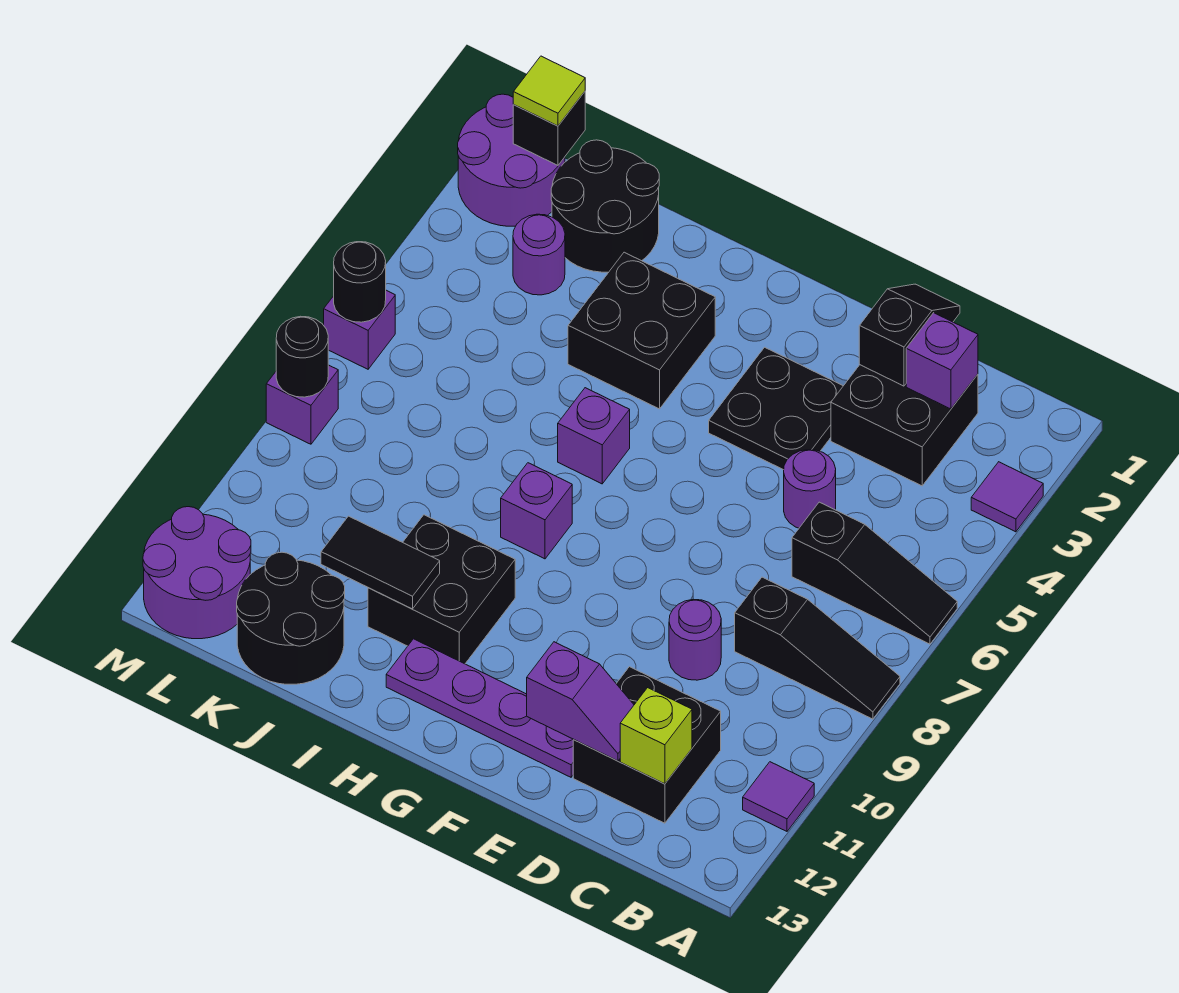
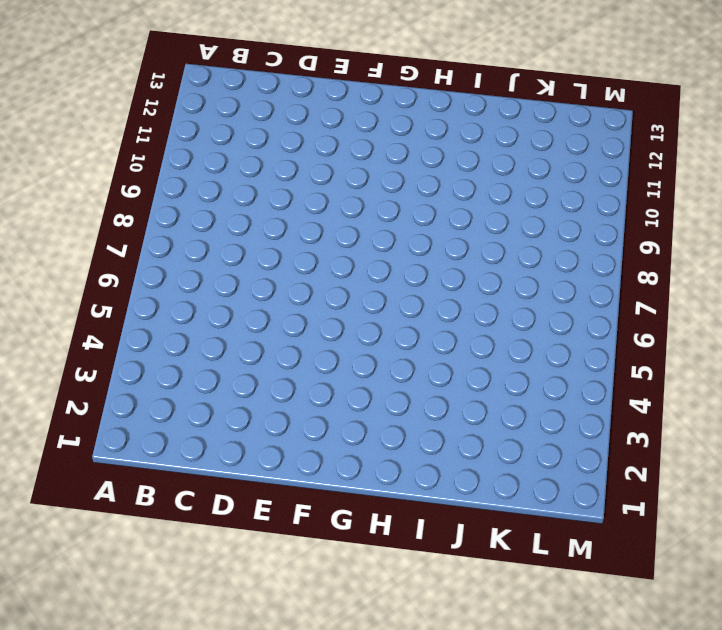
none -> purple tile A3 level 1
none -> black slope A6:C6 level 1 top C
none -> black slope A8:C8 level 1 top C
none -> purple tile A11 level 1

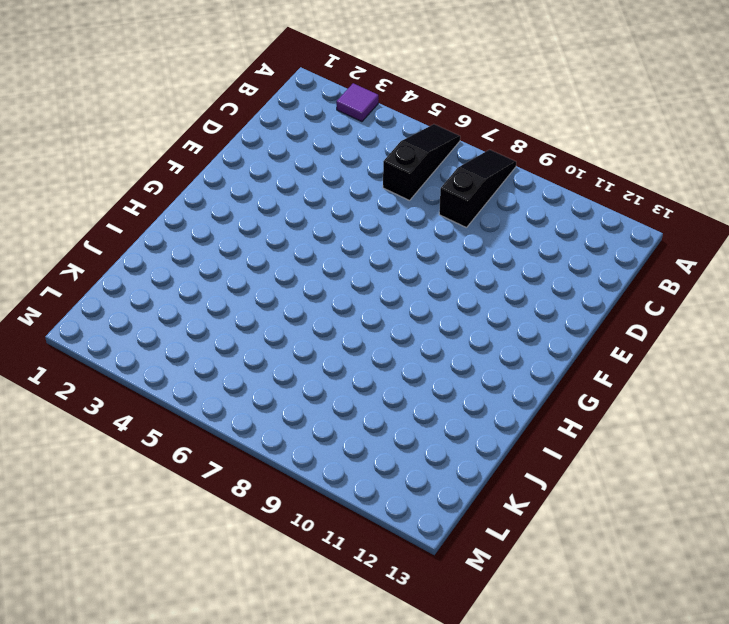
none -> purple tile A11 level 1
none -> black brick C2:D3 level 1
none -> black brick C11:D12 level 1
none -> purple round brick D5 level 1

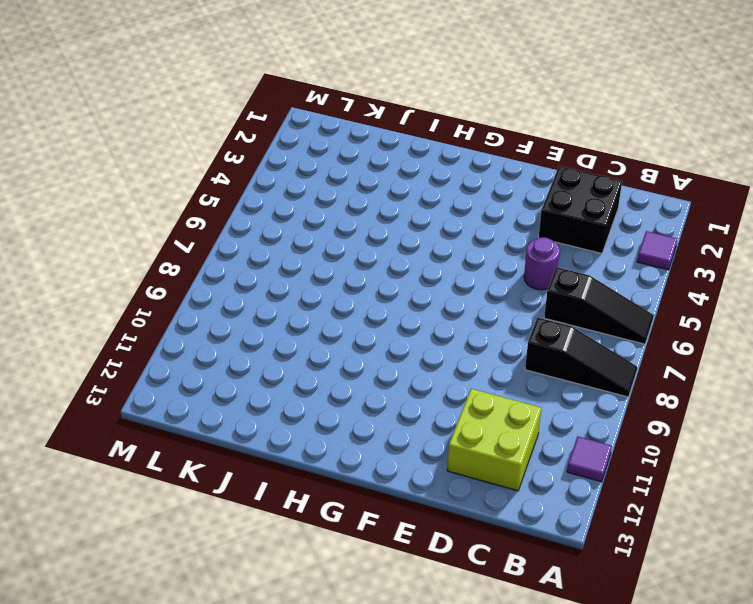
lime brick C11:D12 level 1 -> black brick C11:D12 level 1
none -> purple round brick D9 level 1
none -> black plate E3:F4 level 1
none -> purple plate E12:H12 level 1
none -> black brick H3:I4 level 1

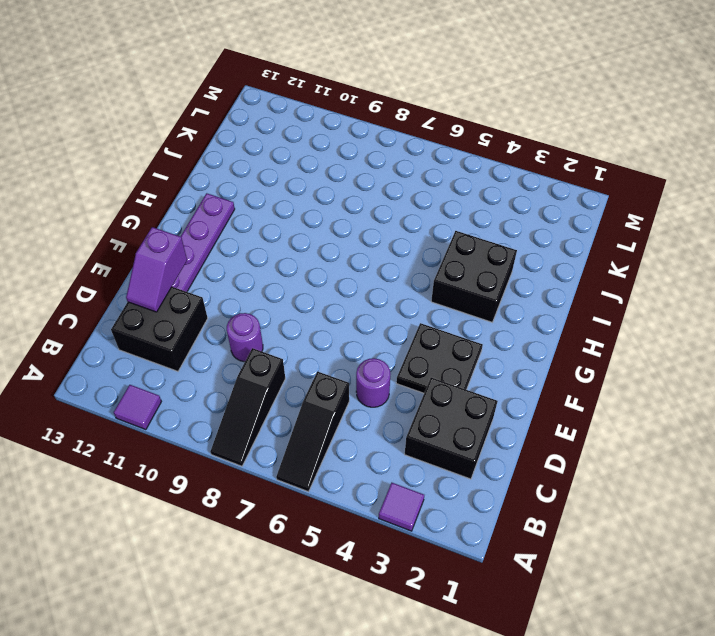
none -> purple brick H6 level 1
none -> purple brick H8 level 1
none -> black brick H10:I11 level 1
none -> black round brick J1:K2 level 1

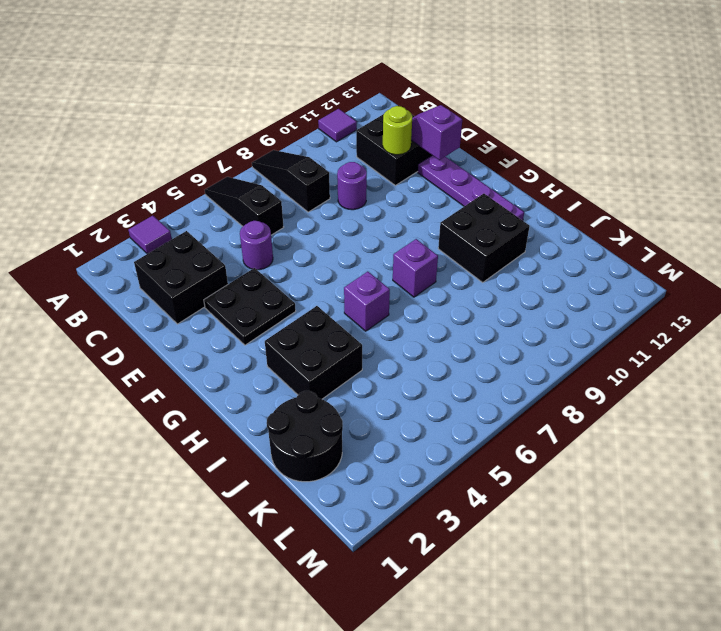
lime round brick D11 level 2 -> none
none -> black round brick J12:K13 level 1
none -> purple round brick K3 level 1
none -> purple round brick L1:M2 level 1
none -> purple round brick L12:M13 level 1

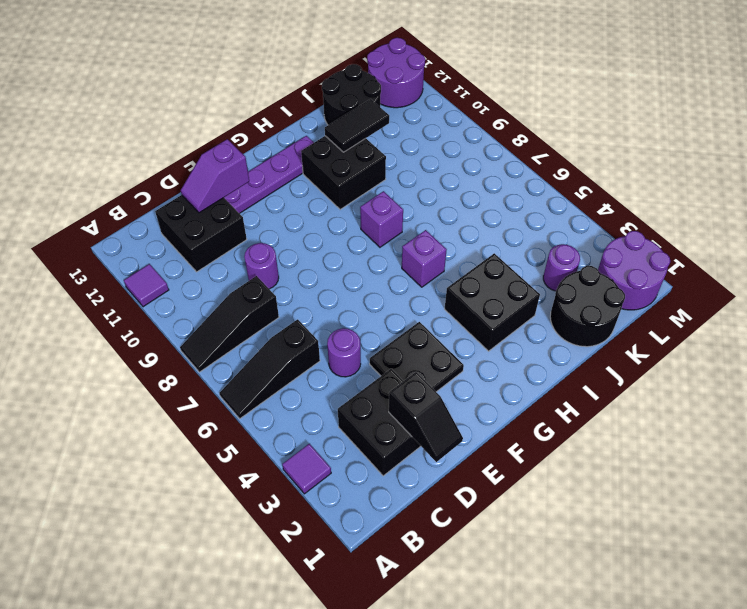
none -> purple brick M6 level 1
none -> purple brick M8 level 1
none -> purple brick C2 level 2
none -> lime brick C12 level 2

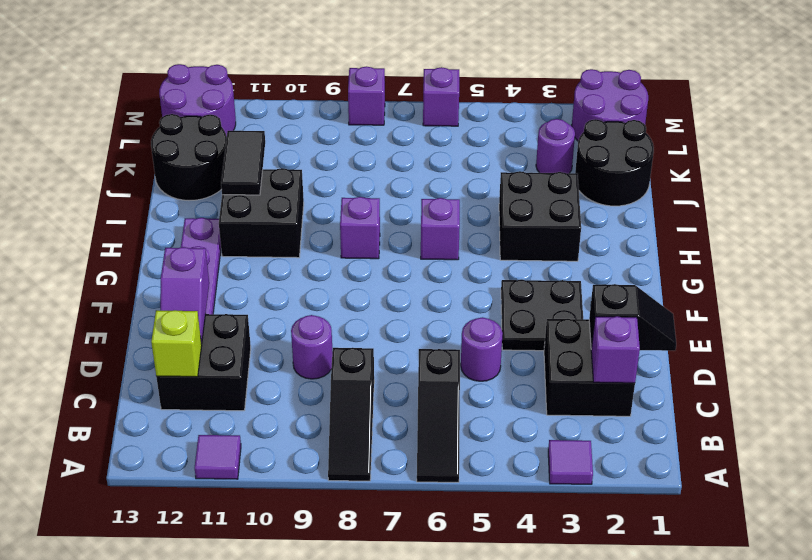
none -> black brick L1 level 2
none -> black round brick M6 level 2
none -> black round brick M8 level 2
none -> lime tile L1 level 3

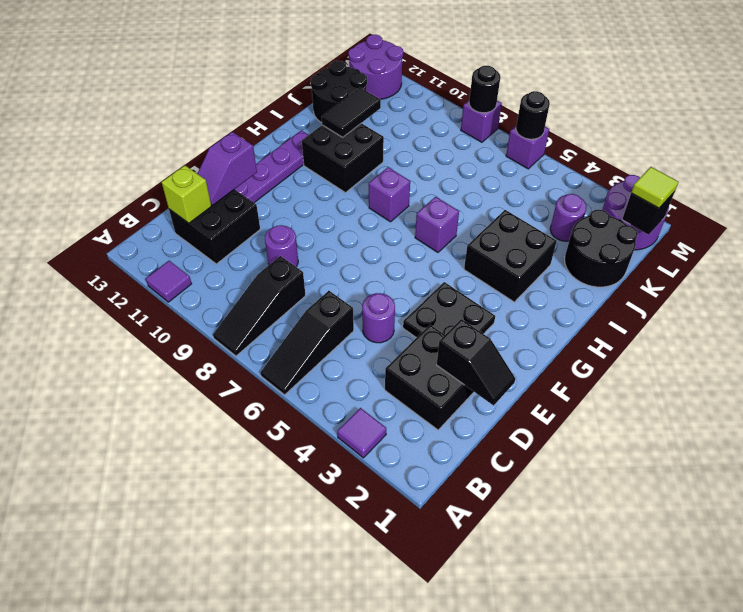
none -> purple brick C2 level 2

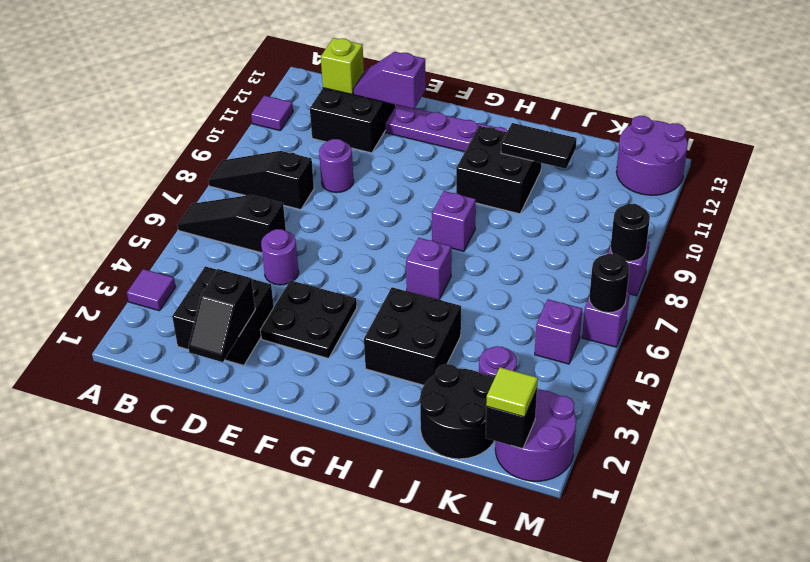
purple brick L5 level 1 -> purple brick C2 level 2
none -> black round brick J12:K13 level 1

